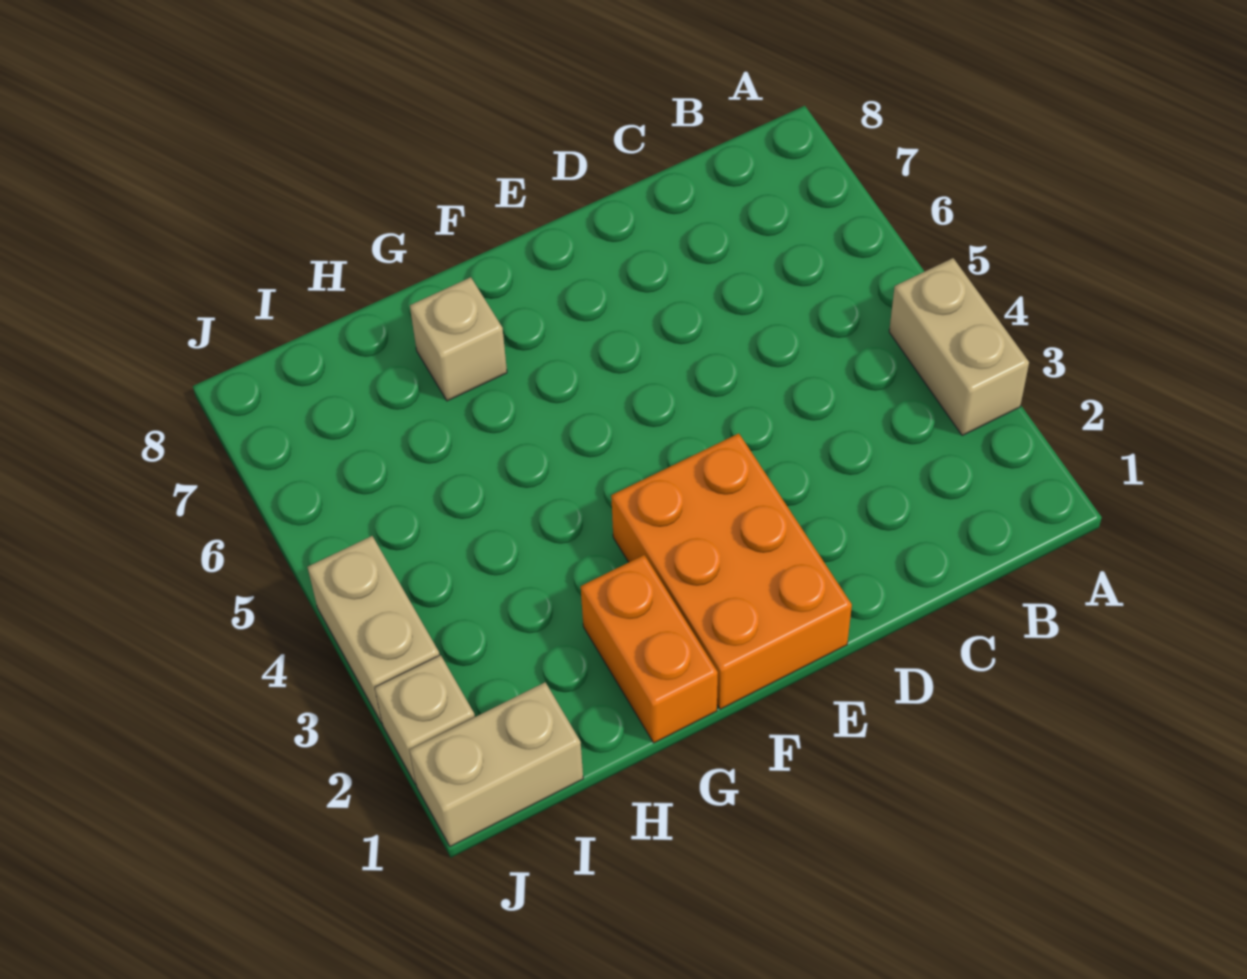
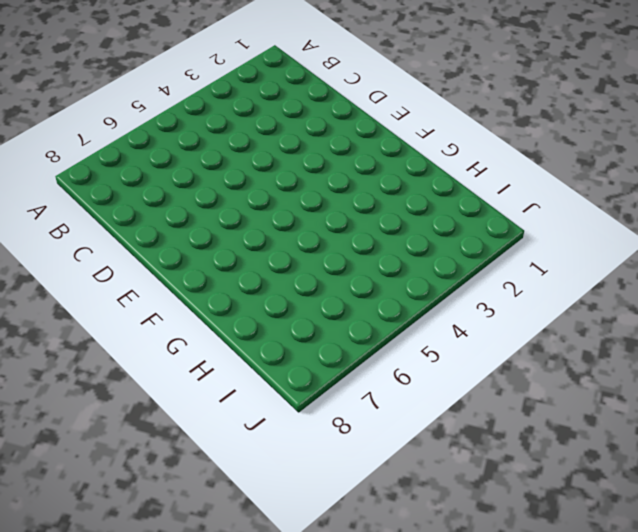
none -> tan brick A3:A4 level 1
none -> orange brick E1:F3 level 1

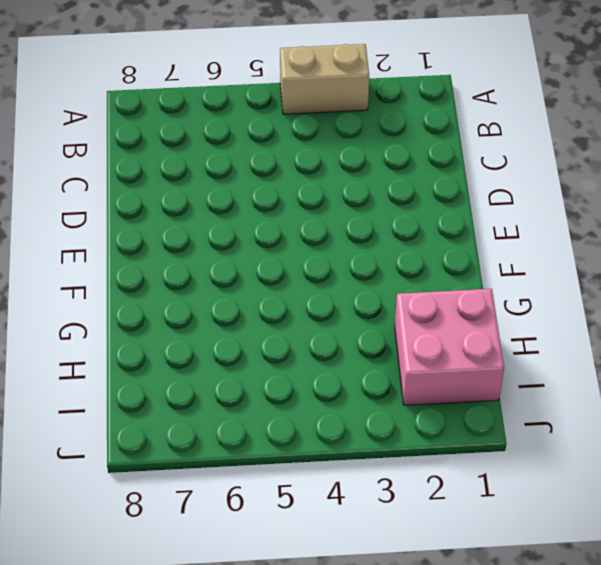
pink brick H1:I2 level 1 -> tan brick I1:J1 level 1
none -> orange brick E1:F3 level 1
none -> orange brick G1:G2 level 1

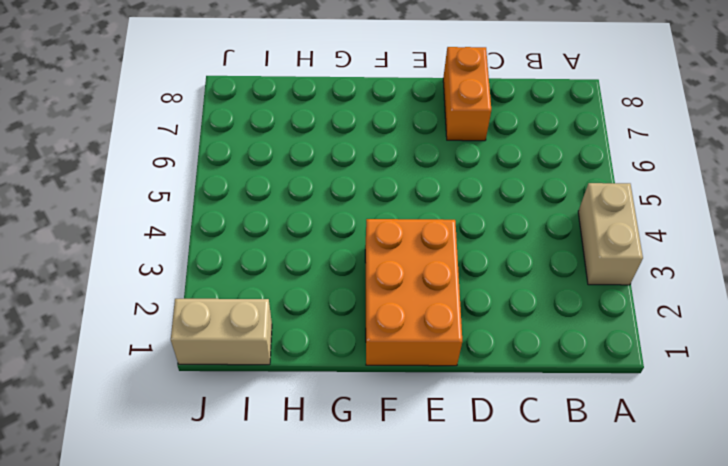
orange brick D7:D8 level 1 -> orange brick G1:G2 level 1
none -> tan brick G7 level 1
none -> tan brick J2 level 1

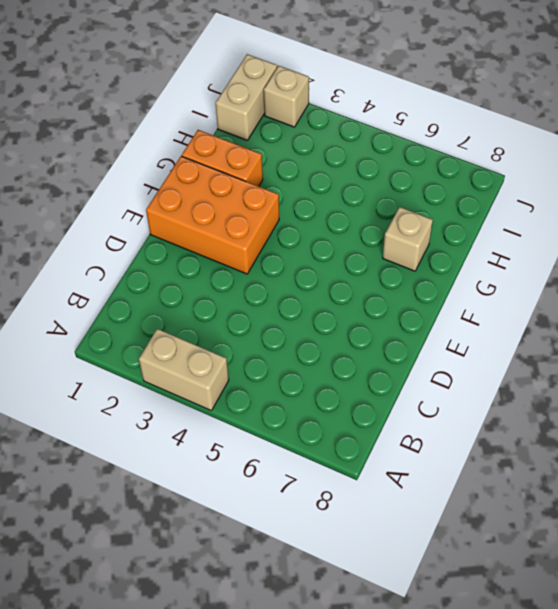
none -> tan brick J3:J4 level 1

